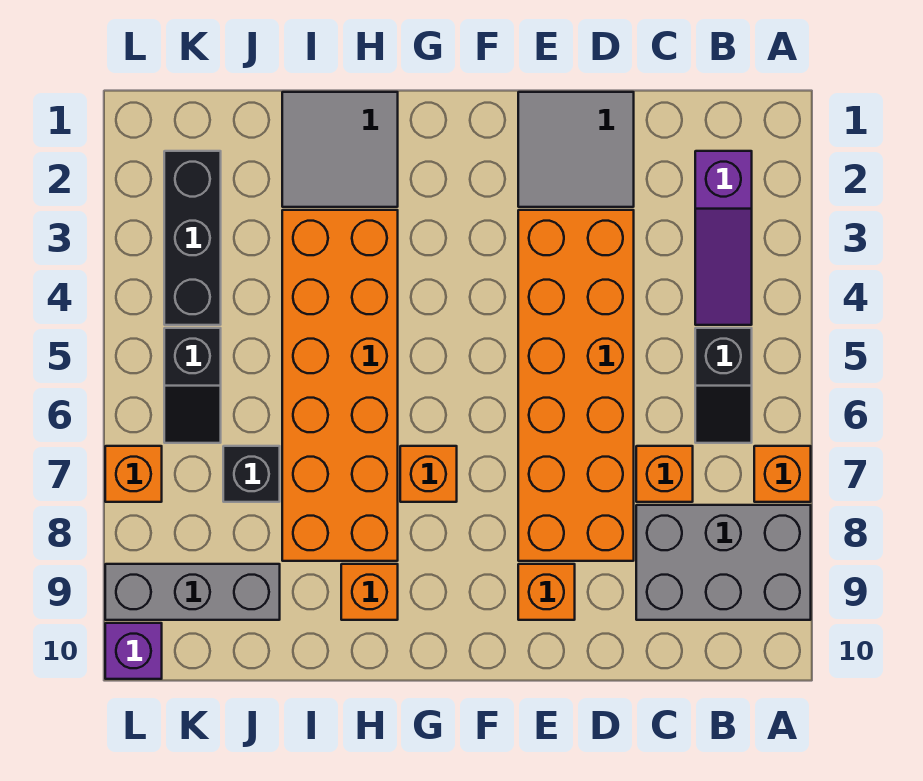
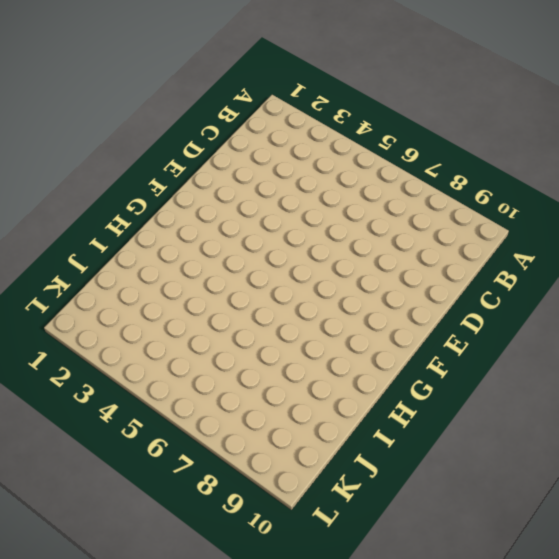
none -> orange brick A7 level 1
none -> grey brick A8:C9 level 1
none -> purple slope B2:B4 level 1 top 2

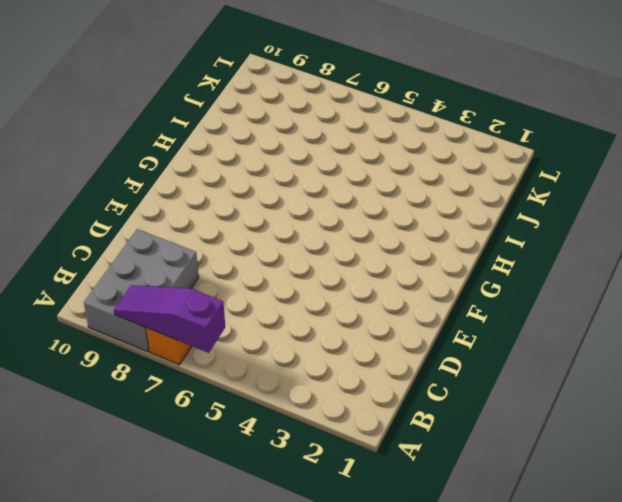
purple slope A6:A8 level 2 top 6 -> purple slope B2:B4 level 1 top 2
none -> black slope B5:B6 level 1 top 5
none -> orange brick C7 level 1
none -> grey tile D1:E2 level 1

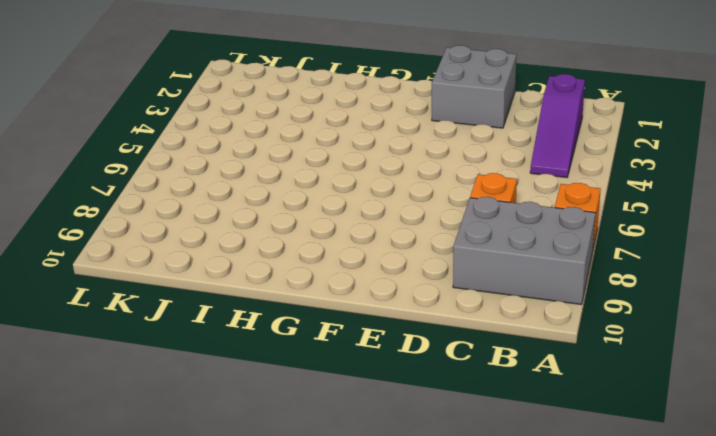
grey brick D1:E2 level 1 -> grey tile D1:E2 level 1
none -> black slope B5:B6 level 1 top 5
none -> orange brick D3:E8 level 1
none -> orange brick E9 level 1

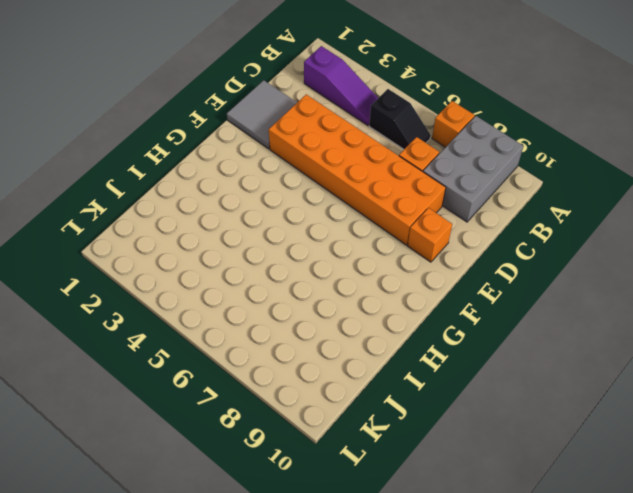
none -> orange brick G7 level 1
none -> grey tile H1:I2 level 1
none -> orange brick H3:I8 level 1

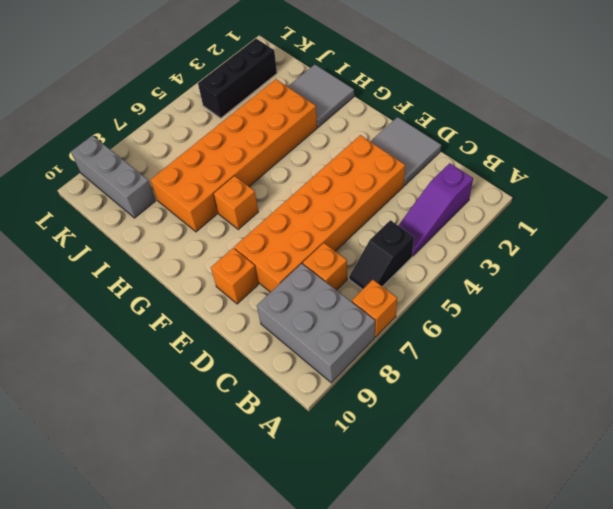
none -> orange brick H9 level 1
none -> black brick J7 level 1
none -> black slope K5:K6 level 1 top 5

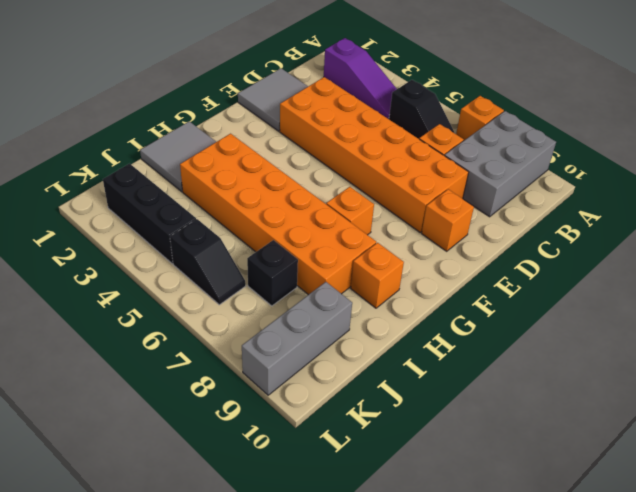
none -> orange brick L7 level 1
none -> purple brick L10 level 1

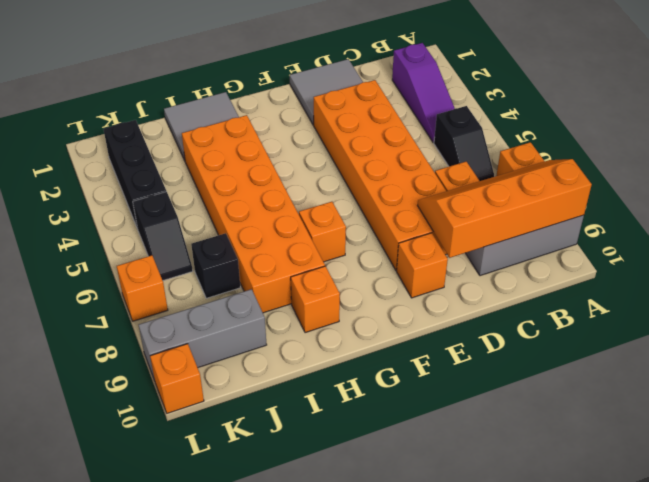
orange slope A8:D9 level 2 top 9 -> none
orange brick L10 level 1 -> purple brick L10 level 1

